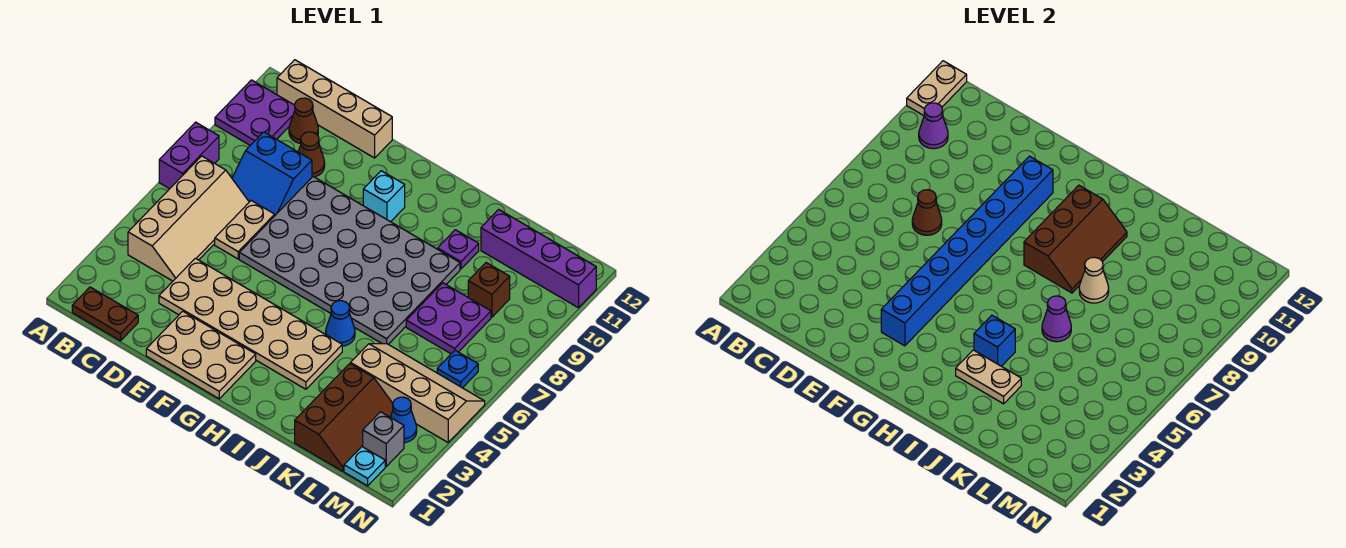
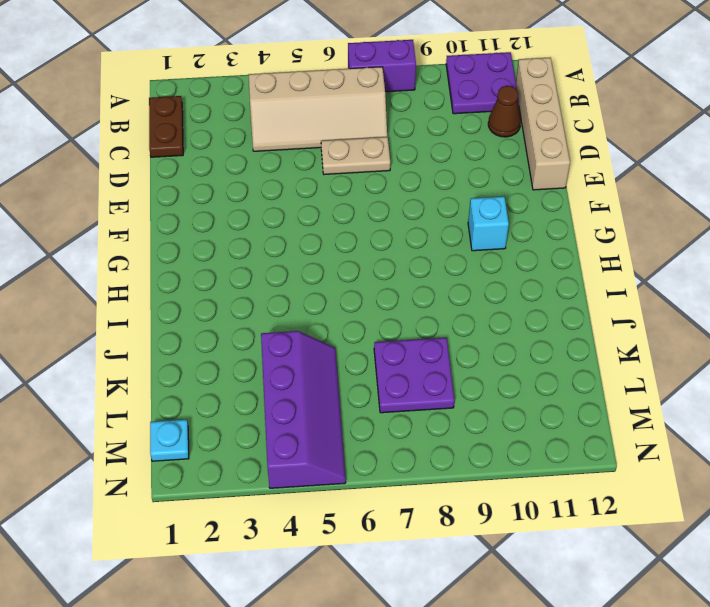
purple slope K4:N5 level 1 top 4 -> tan slope K4:N5 level 1 top 4
none -> blue slope C8:D9 level 1 top 9
none -> tan plate D3:I4 level 1
none -> brown cone D10 level 1
none -> tan plate E1:G2 level 1

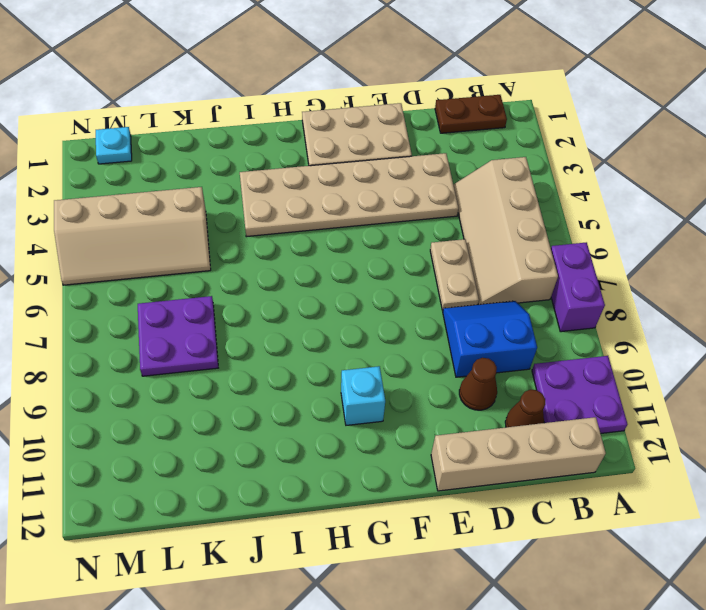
none -> grey plate E6:J9 level 1
none -> blue cone I5 level 1
none -> purple plate J10 level 1
none -> brown slope K1:L3 level 1 top K

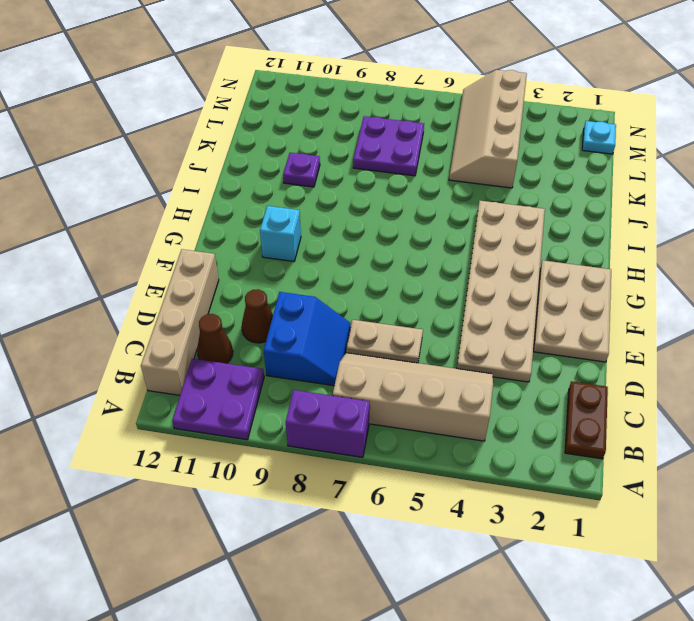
none -> grey plate E6:J9 level 1
none -> blue cone I5 level 1
none -> brown slope K1:L3 level 1 top K
none -> purple brick K11:N11 level 1

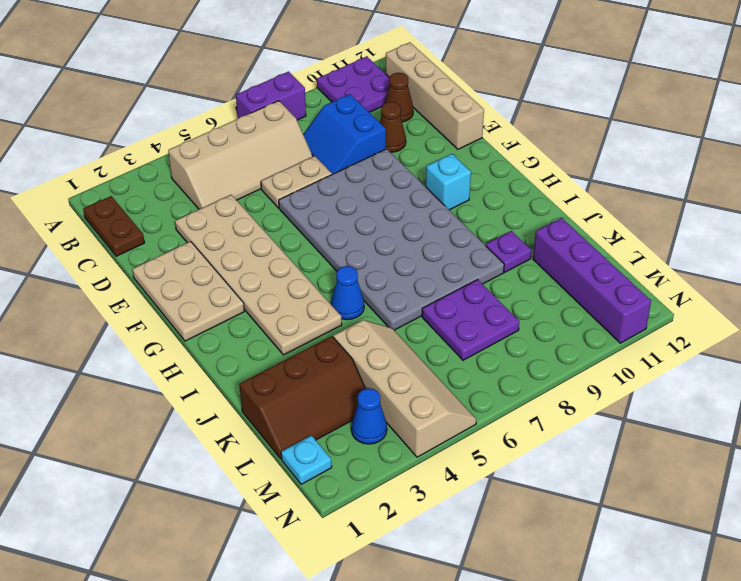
none -> brown brick L9 level 1
none -> grey brick M2 level 1
none -> blue plate M6 level 1
none -> tan plate A11:A12 level 2

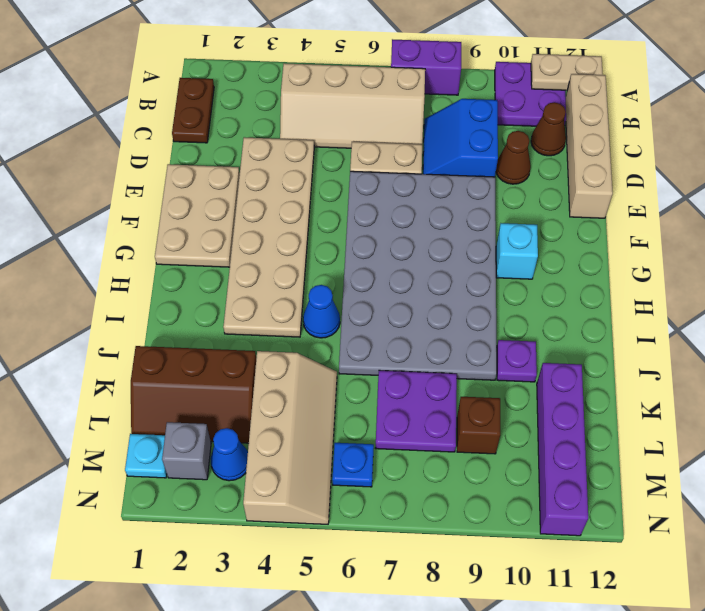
none -> purple cone B10 level 2
none -> brown cone D7 level 2
none -> blue brick F3:F10 level 2
none -> brown slope H8:I10 level 2 top H

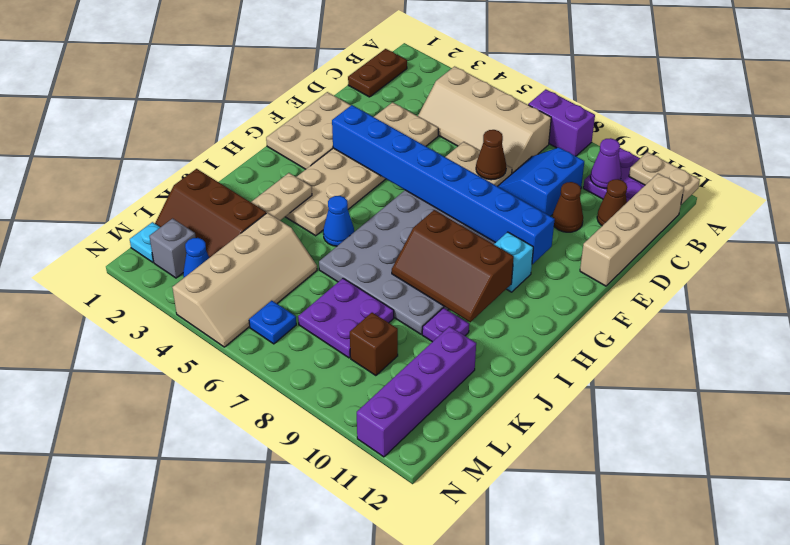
none -> blue brick I4 level 2
none -> purple cone J6 level 2
none -> tan cone J8 level 2

